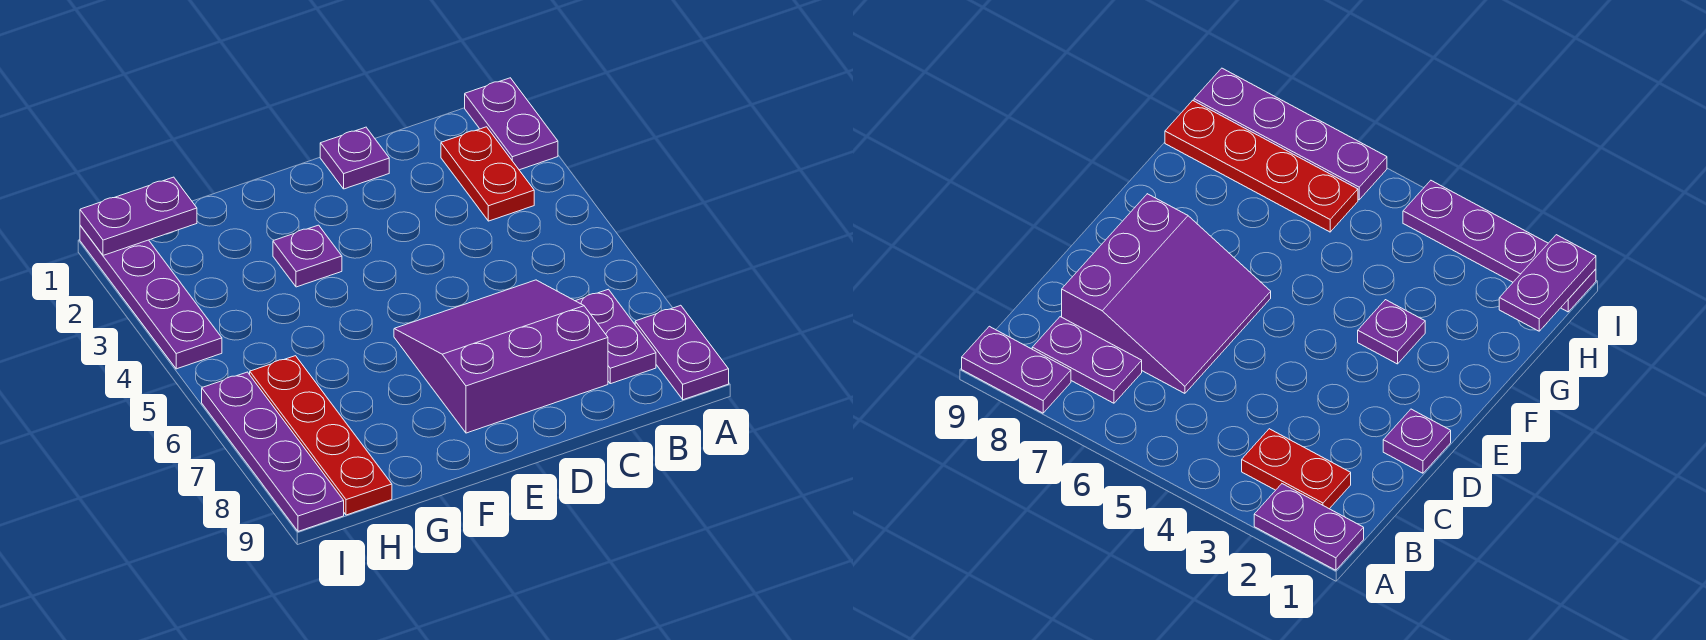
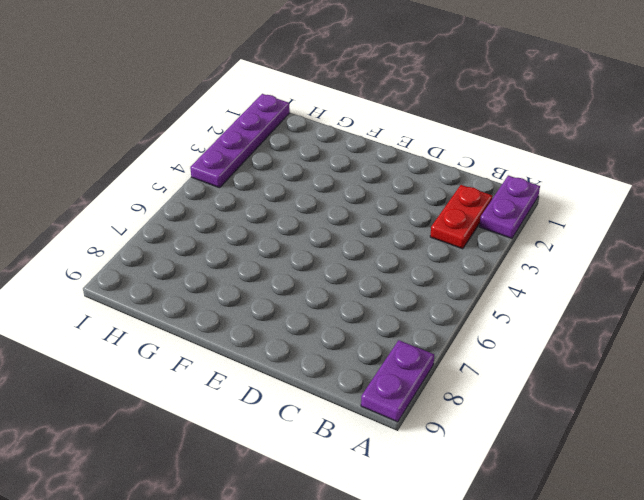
none -> purple plate B7:B8 level 1
none -> purple slope C6:E8 level 1 top 8

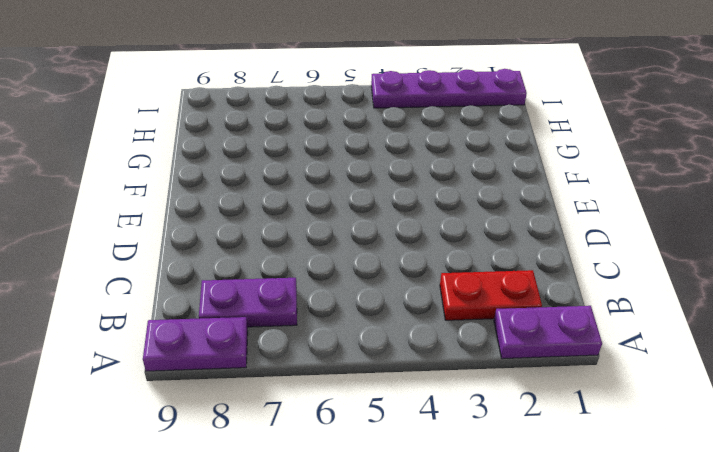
none -> purple slope C6:E8 level 1 top 8
none -> purple plate D1 level 1

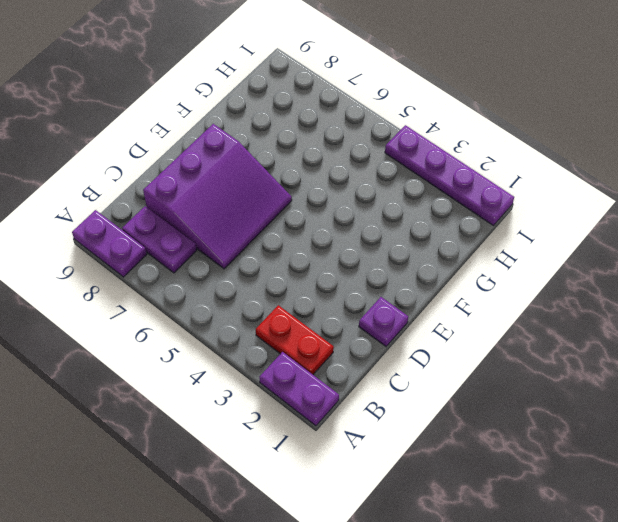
none -> purple plate F3 level 1
none -> red plate H6:H9 level 1

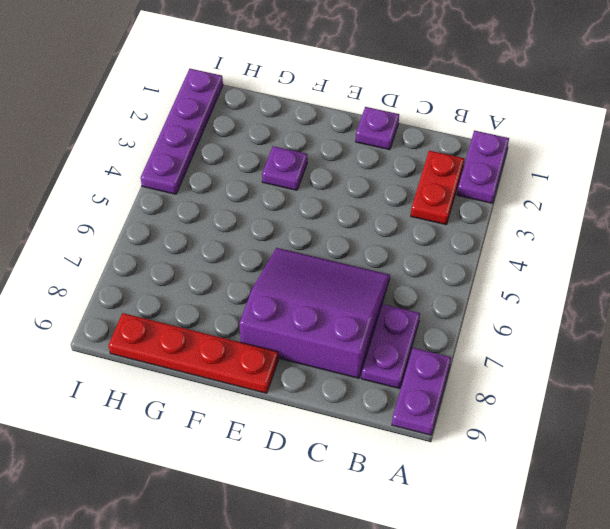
red plate E9:H9 level 1 -> red plate H6:H9 level 1
none -> purple plate I6:I9 level 1
none -> purple plate H1:I1 level 2

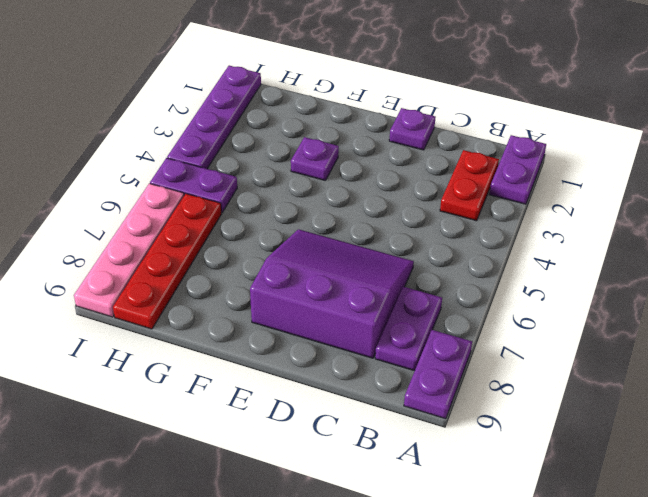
purple plate H5:I5 level 1 -> purple plate H1:I1 level 2
pink plate I6:I9 level 1 -> purple plate I6:I9 level 1

